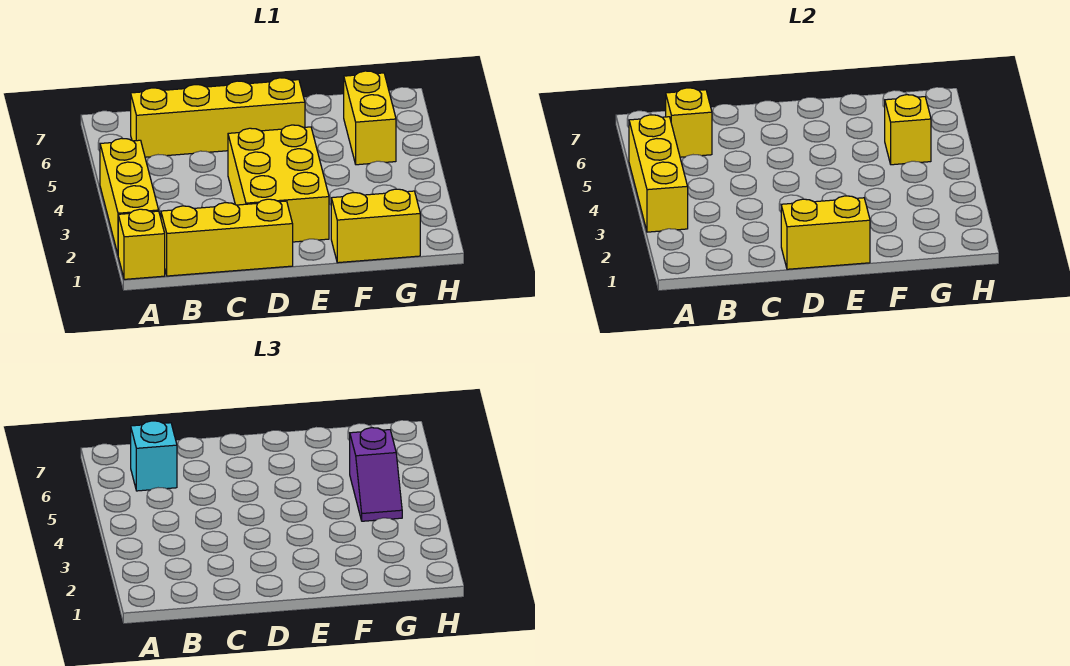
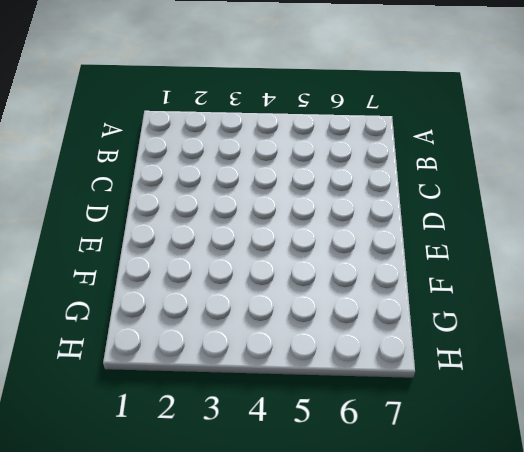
none -> yellow brick A1 level 1
none -> yellow brick A2:A4 level 1
none -> yellow brick B1:D1 level 1

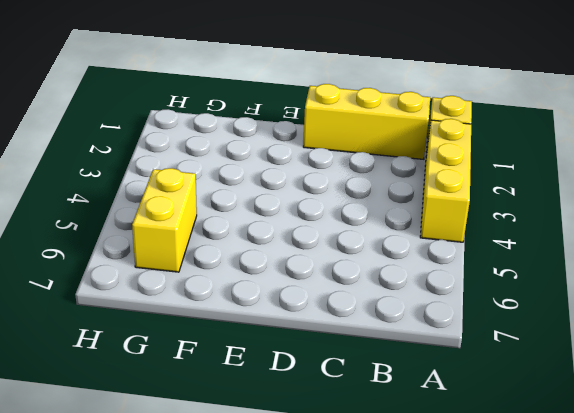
none -> yellow brick B6:E6 level 1
none -> yellow brick D2:E4 level 1
none -> yellow brick F1:G1 level 1

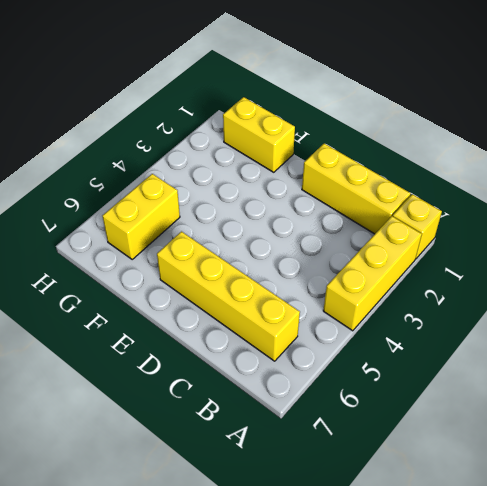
none -> yellow brick D2:E4 level 1
none -> yellow brick A3:A5 level 2
none -> yellow brick B6 level 2

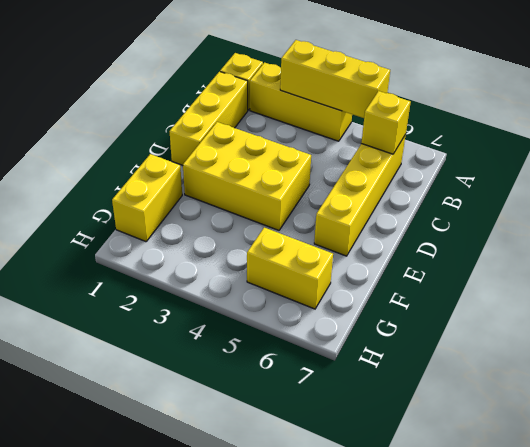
none -> yellow brick D1:E1 level 2
none -> yellow brick G5 level 2
none -> cyan brick B6 level 3

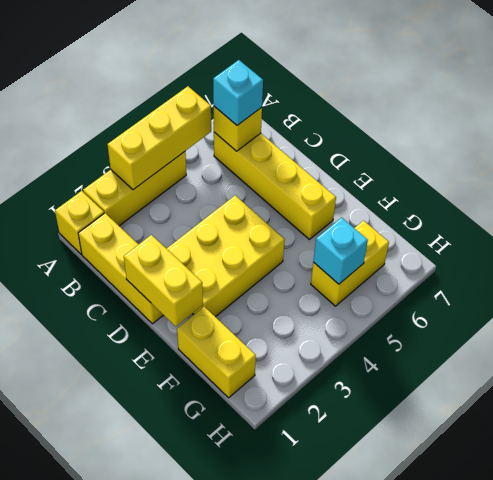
cyan brick G5 level 2 -> yellow brick G5 level 2
none -> purple slope G4:G5 level 3 top 5

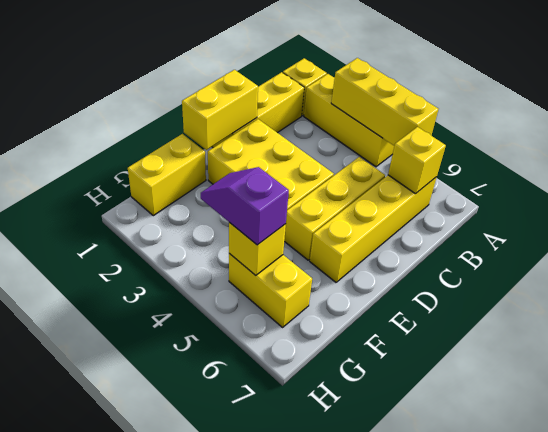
yellow brick C5:E5 level 1 -> none
none -> cyan brick B6 level 3

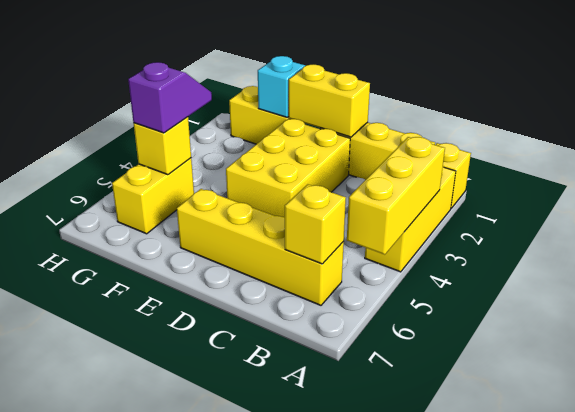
cyan brick F1 level 2 -> cyan brick B6 level 3

